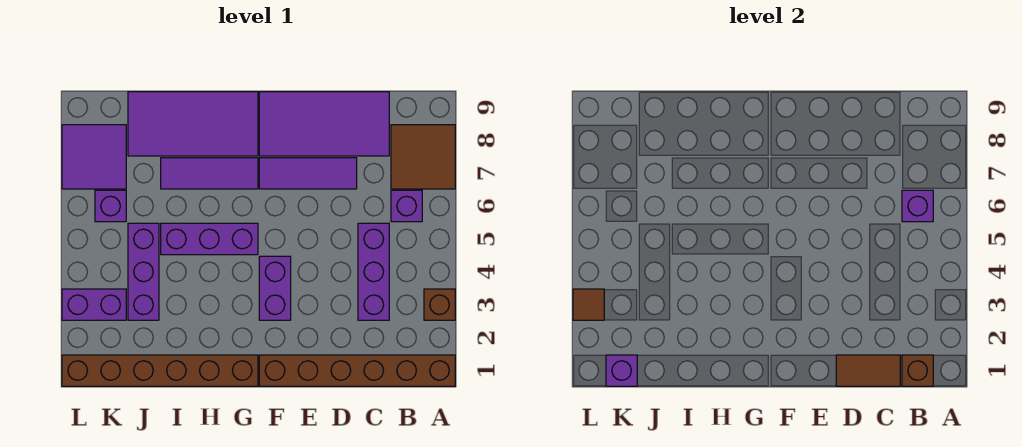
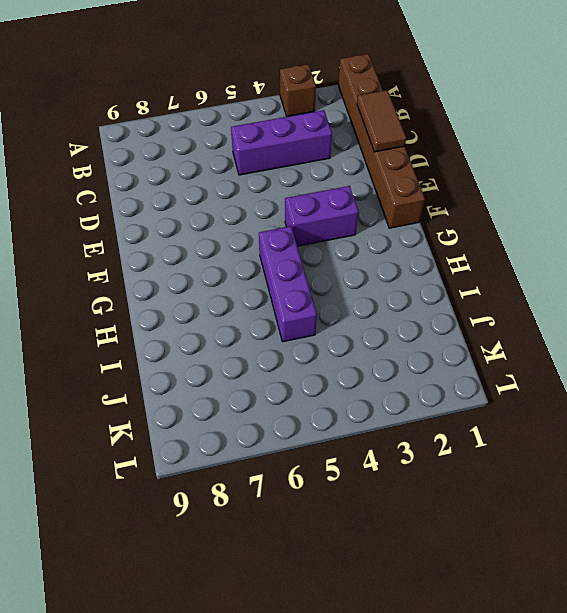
none -> brown tile A7:B8 level 1
none -> purple brick B6 level 1
none -> purple tile C8:F9 level 1

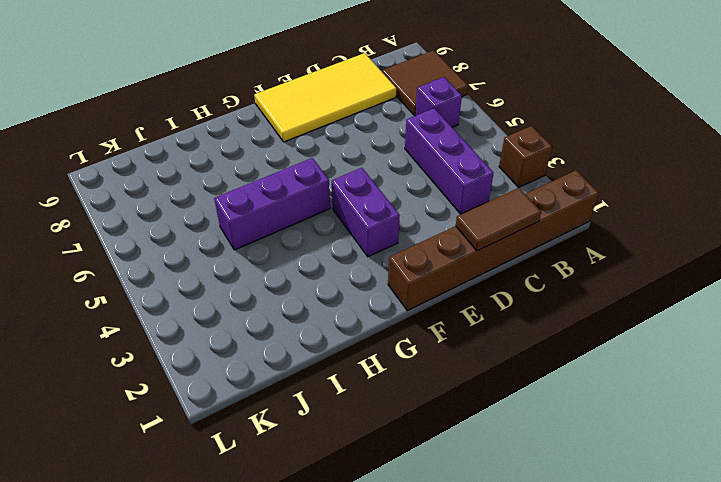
yellow tile C8:F9 level 1 -> purple tile C8:F9 level 1
none -> purple tile D7:F7 level 1
none -> brown brick G1:L1 level 1
none -> purple tile G7:I7 level 1

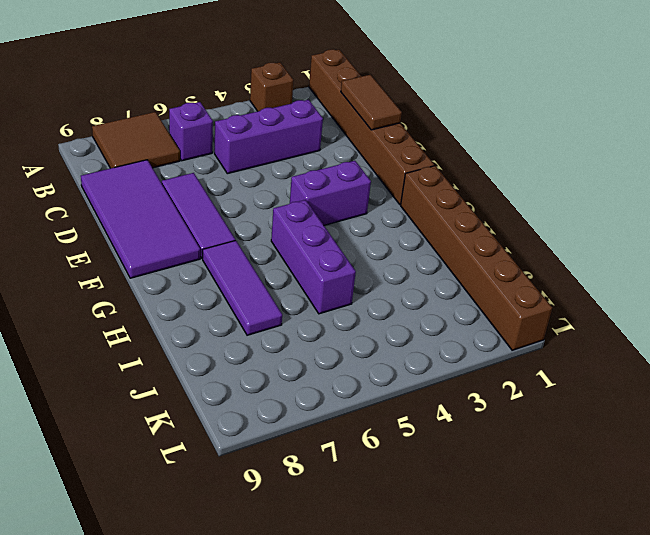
none -> purple tile G8:J9 level 1
none -> purple brick J3:J5 level 1
none -> purple brick K3:L3 level 1

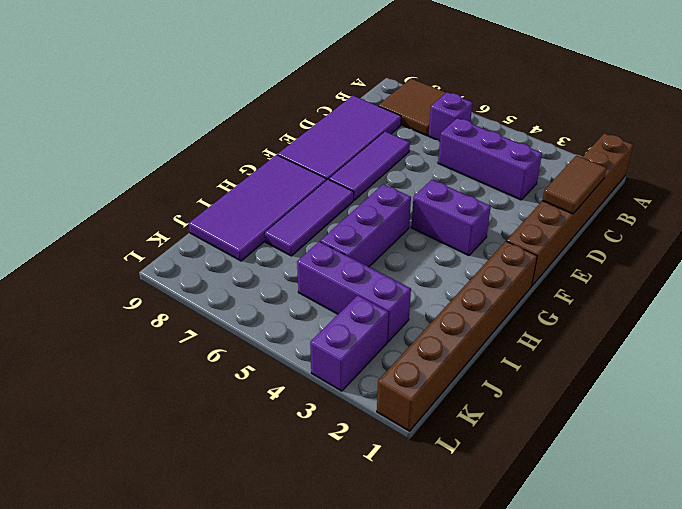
none -> brown brick A3 level 1
none -> purple brick K6 level 1
none -> purple tile K7:L8 level 1

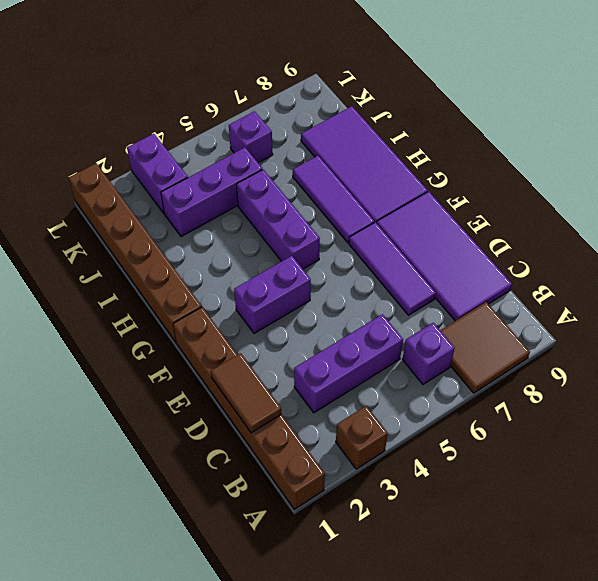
none -> purple tile K7:L8 level 1
none -> brown brick B1 level 2
none -> purple brick B6 level 2

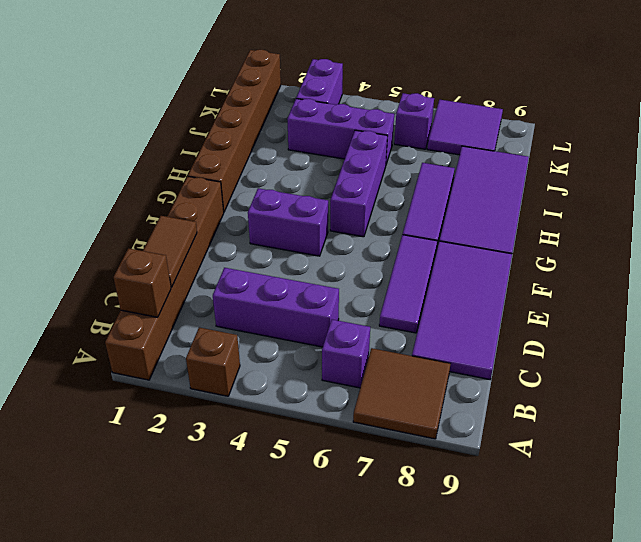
none -> purple brick B6 level 2
none -> purple brick K1 level 2
none -> brown tile L3 level 2

